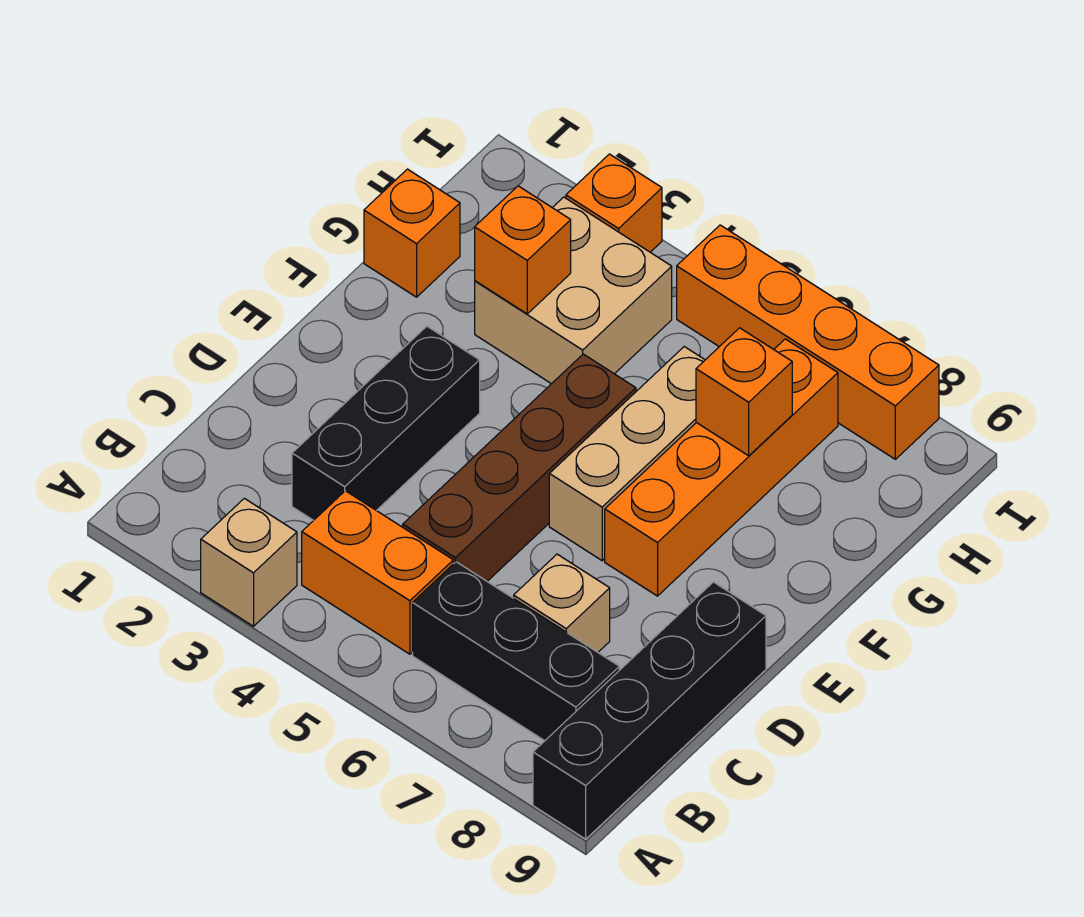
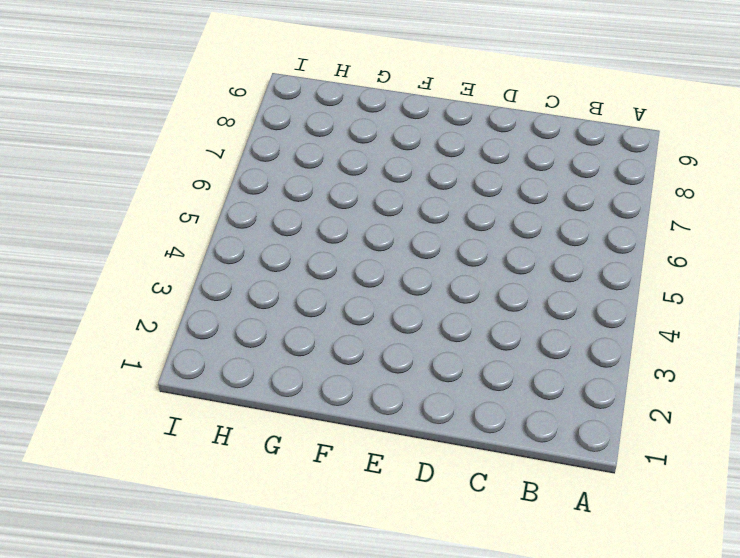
none -> tan brick A3 level 1
none -> black brick A9:D9 level 1
none -> orange brick B4:B5 level 1

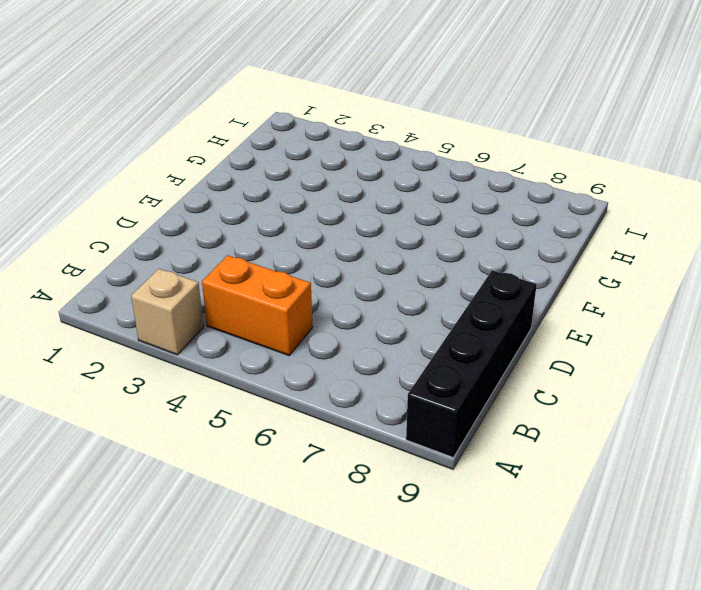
none -> black brick B6:B8 level 1
none -> black brick C3:E3 level 1
none -> brown brick C5:F5 level 1

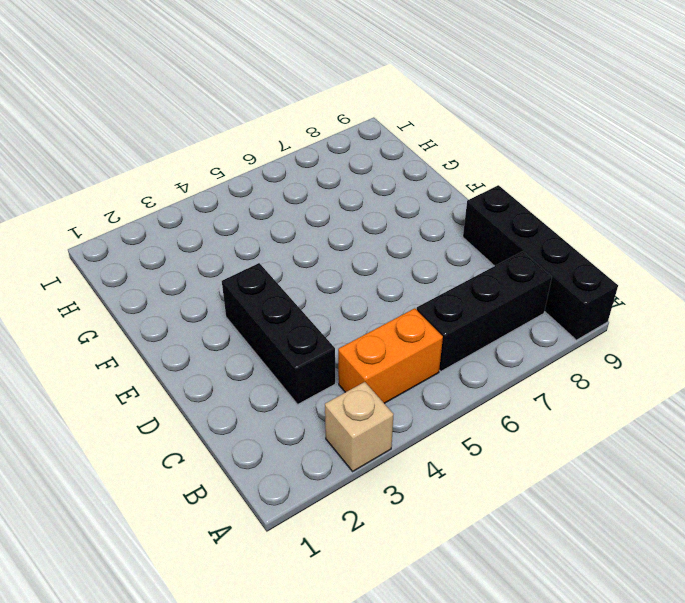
none -> brown brick C5:F5 level 1
none -> tan brick C7 level 1
none -> tan brick E6:G6 level 1

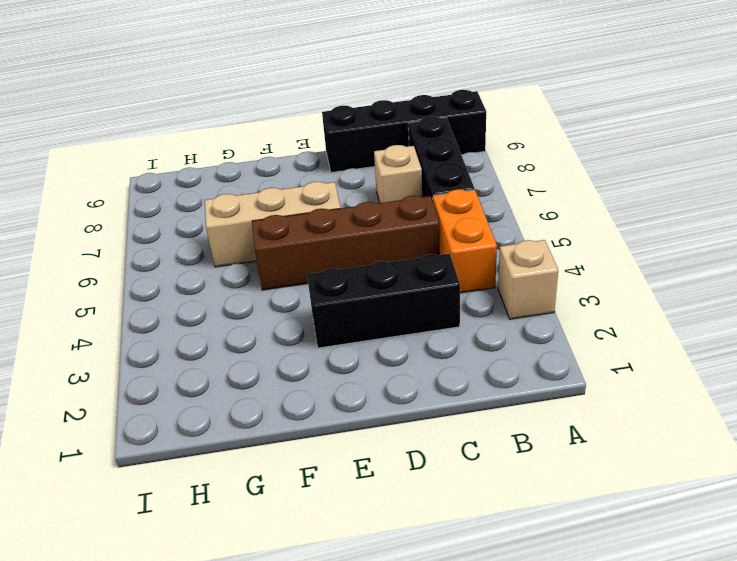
none -> orange brick E7:H7 level 1
none -> orange brick G1 level 1
none -> tan brick G3:H4 level 1

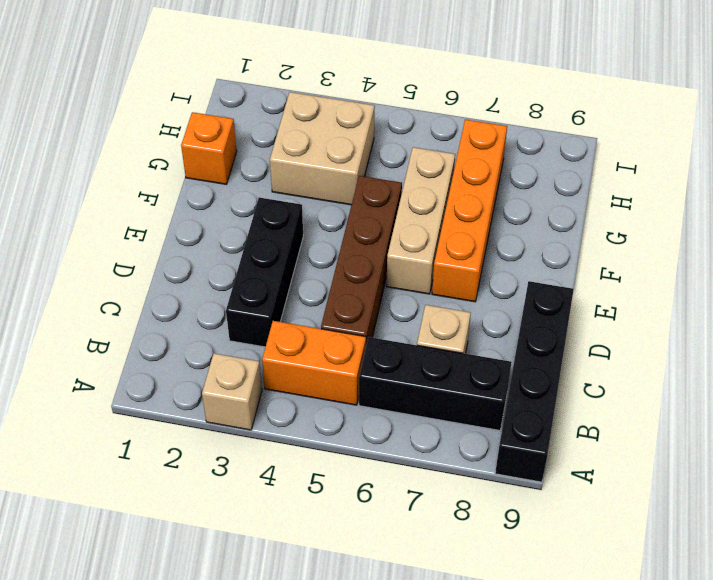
none -> orange brick I3 level 1
none -> orange brick I5:I8 level 1
none -> orange brick G3 level 2

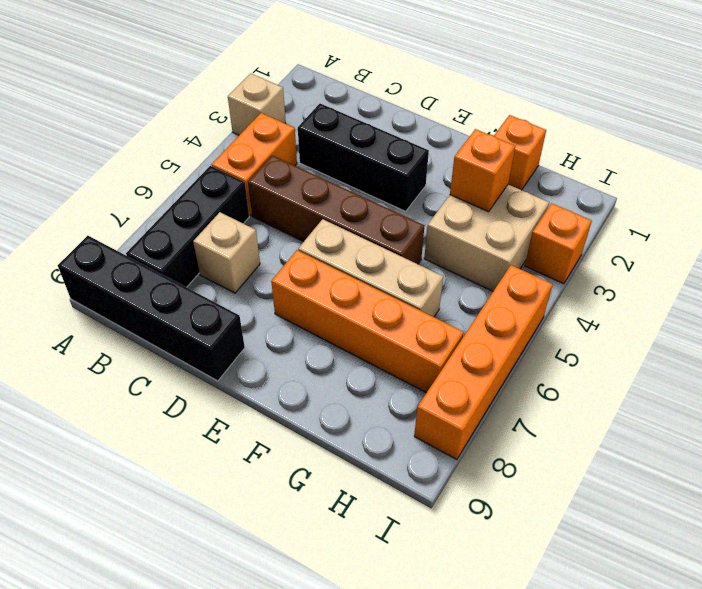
none -> orange brick G7 level 2

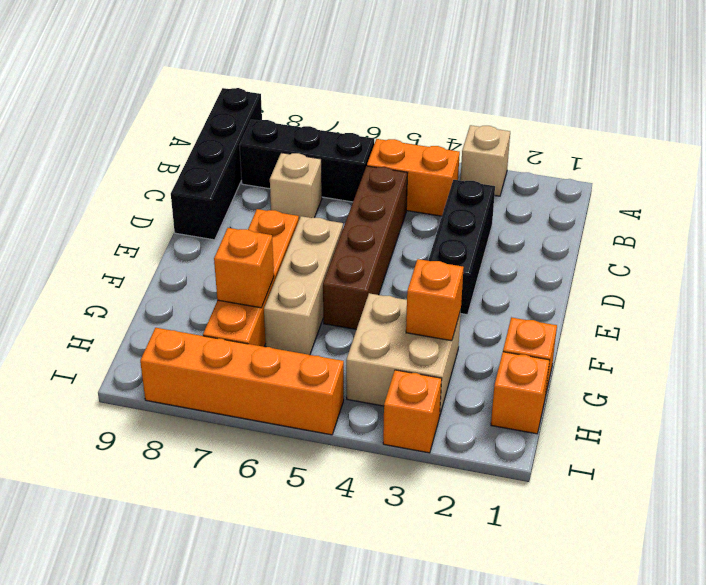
orange brick H1 level 1 -> none

